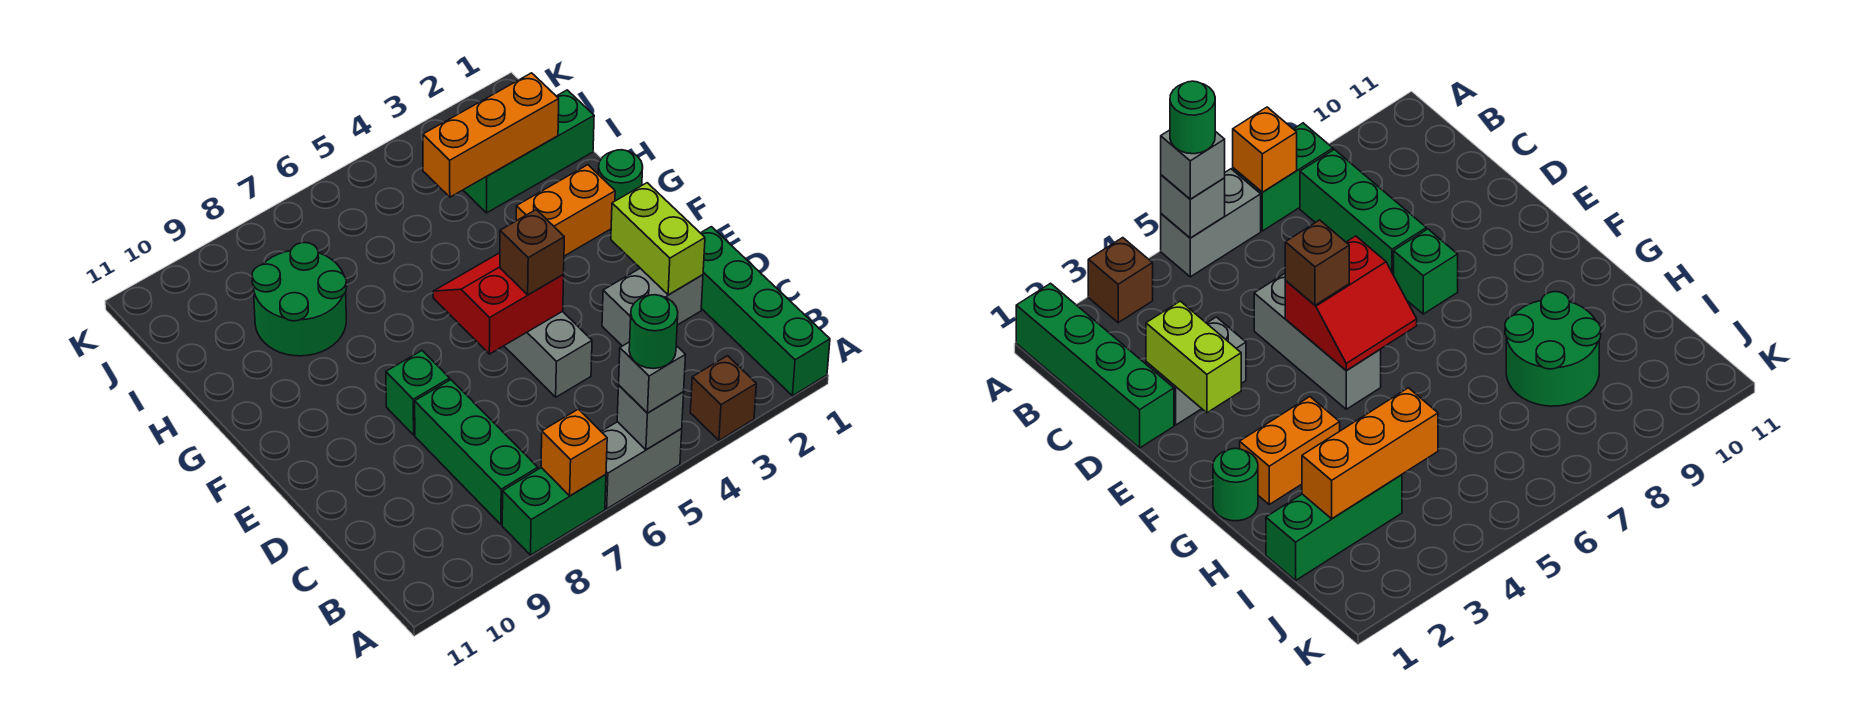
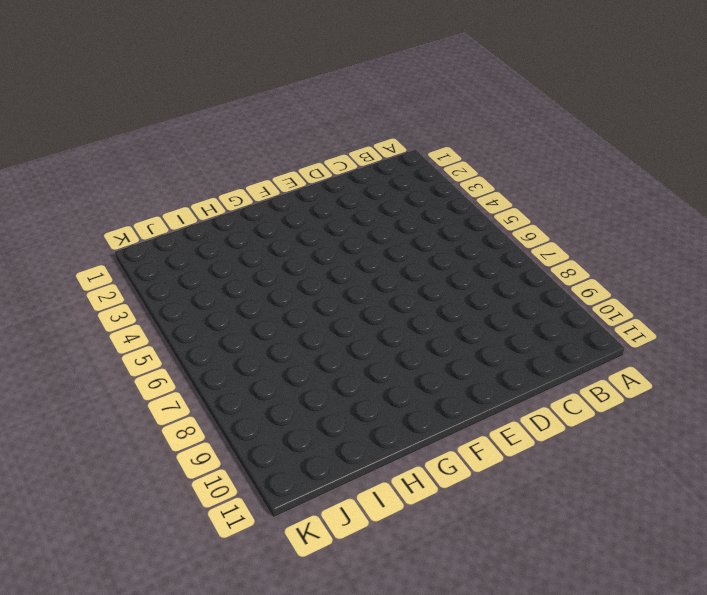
none -> green brick A1:D1 level 1
none -> brown brick A3 level 1
none -> grey brick A5:A6 level 1

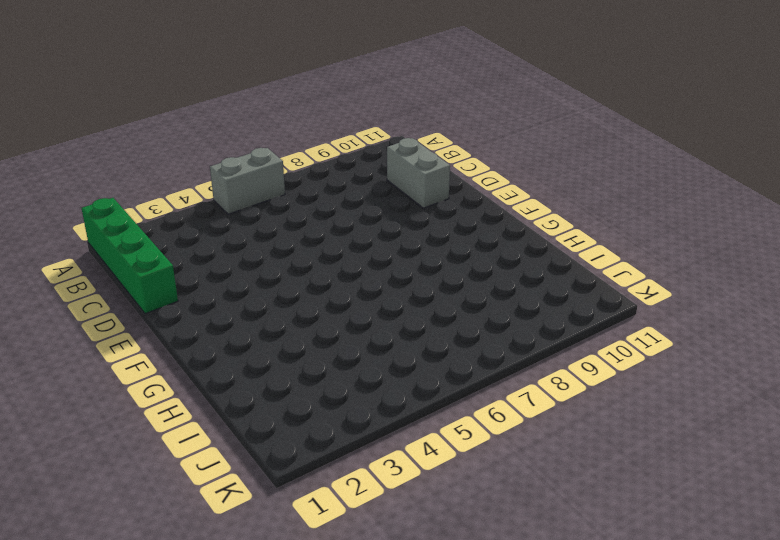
grey brick C10:D10 level 1 -> grey brick D2:D3 level 1
none -> brown brick A3 level 1
none -> green brick A7:A8 level 1
none -> green brick B8:D8 level 1

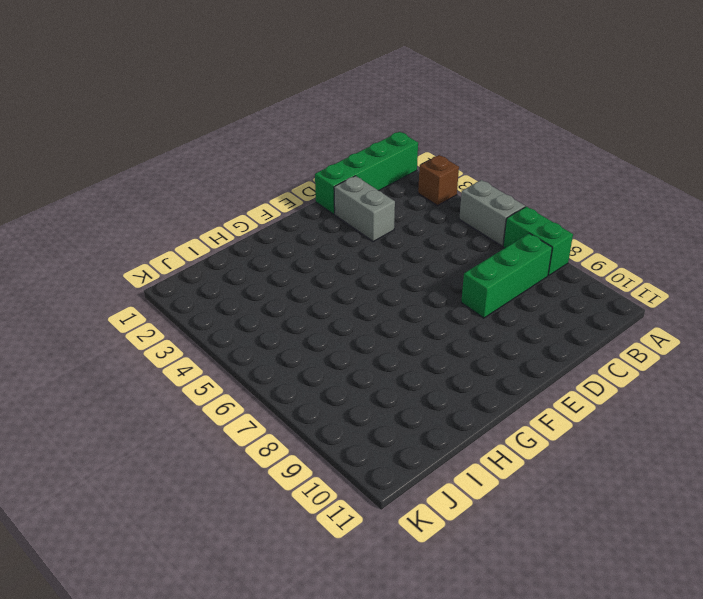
none -> grey brick D5:F5 level 1
none -> green brick E8 level 1
none -> green round brick G1 level 1

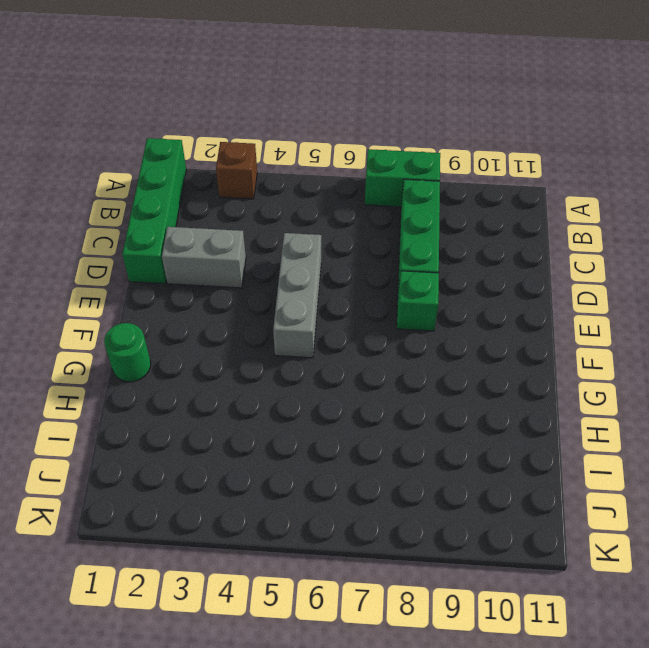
none -> grey brick A5:A6 level 1
none -> orange brick G2:G3 level 1
none -> green round brick H8:I9 level 1

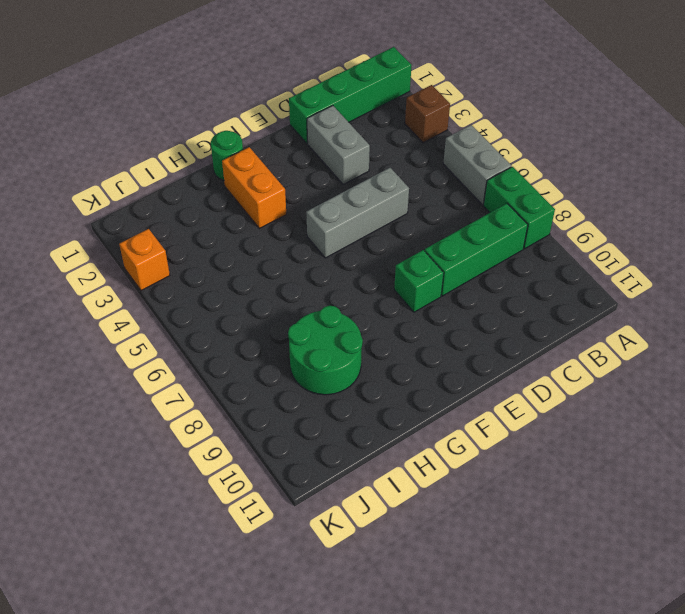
orange brick K3 level 1 -> orange brick A7 level 2
none -> green brick I1:I3 level 1
none -> grey brick A5 level 2
none -> lime brick D2:E2 level 2

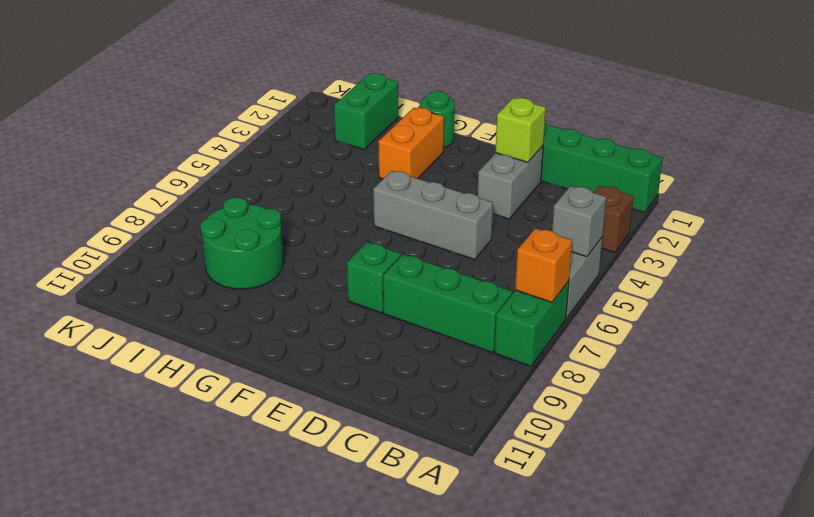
lime brick D2 level 2 -> lime brick D2:E2 level 2
green brick I1:I2 level 1 -> green brick I1:I3 level 1
none -> red slope E5:F6 level 2 top E
none -> orange brick I2:I4 level 2
none -> grey brick A5 level 3

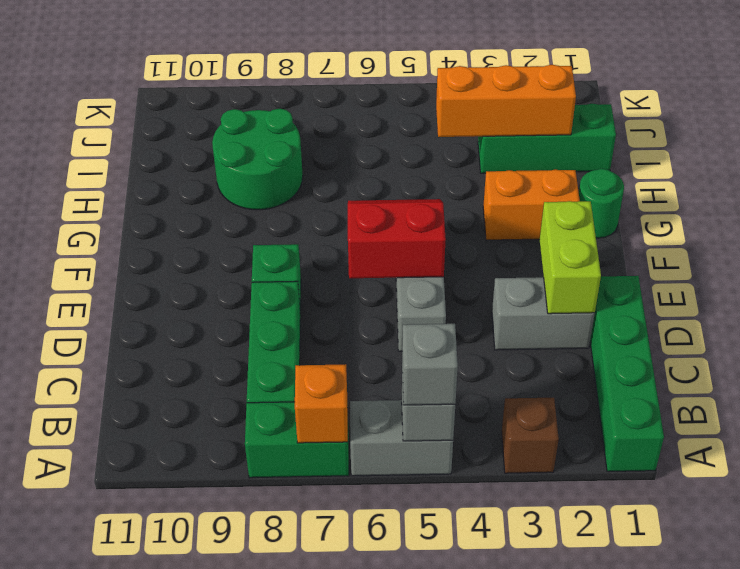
none -> brown brick E5 level 3
none -> green round brick A5 level 4

